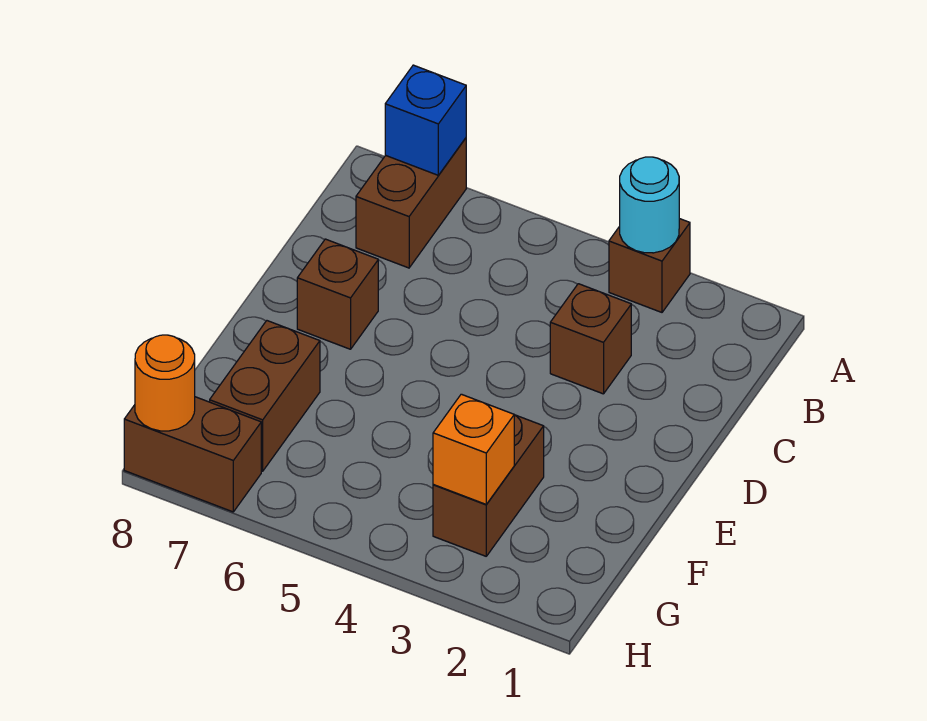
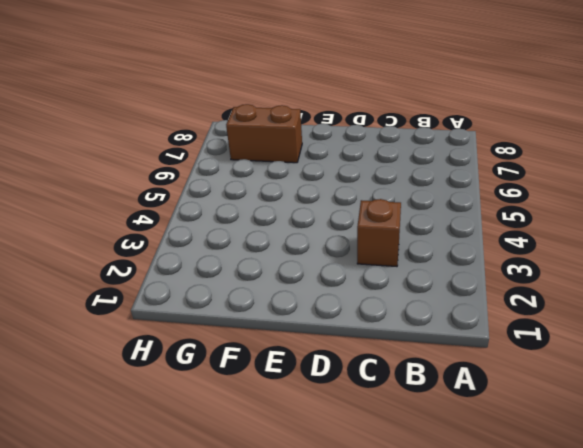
none -> brown brick A3 level 1
none -> brown brick A7:B7 level 1

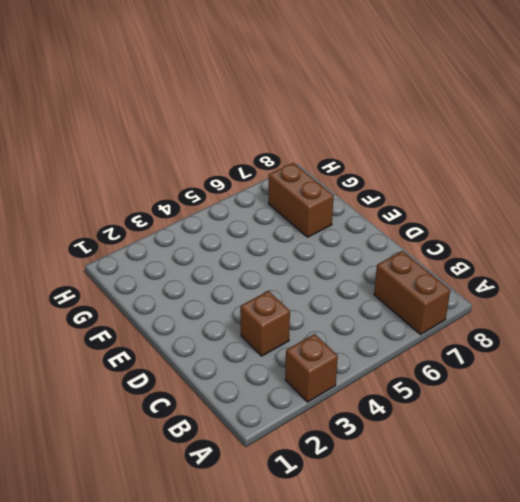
none -> brown brick D7 level 1
none -> brown brick F3:G3 level 1

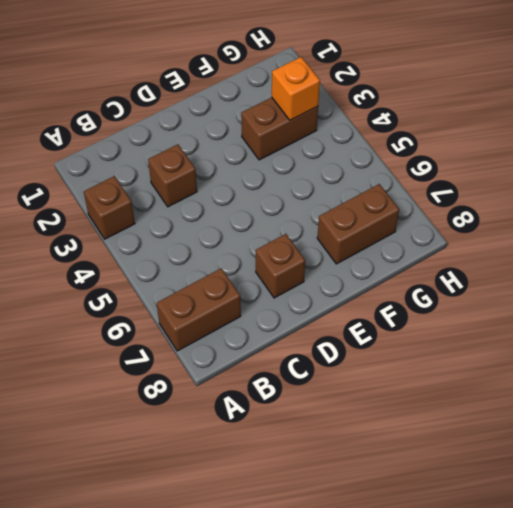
none -> brown brick H7:H8 level 1
none -> cyan round brick A3 level 2

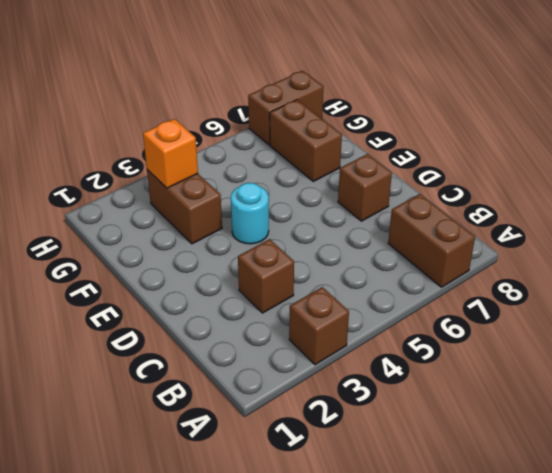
cyan round brick E4 level 1 -> cyan round brick A3 level 2
none -> blue brick A7 level 2
none -> orange round brick H8 level 2

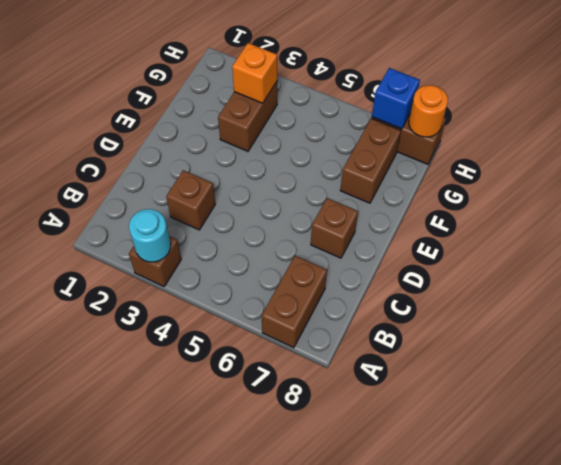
blue brick H7 level 2 -> blue brick A7 level 2

